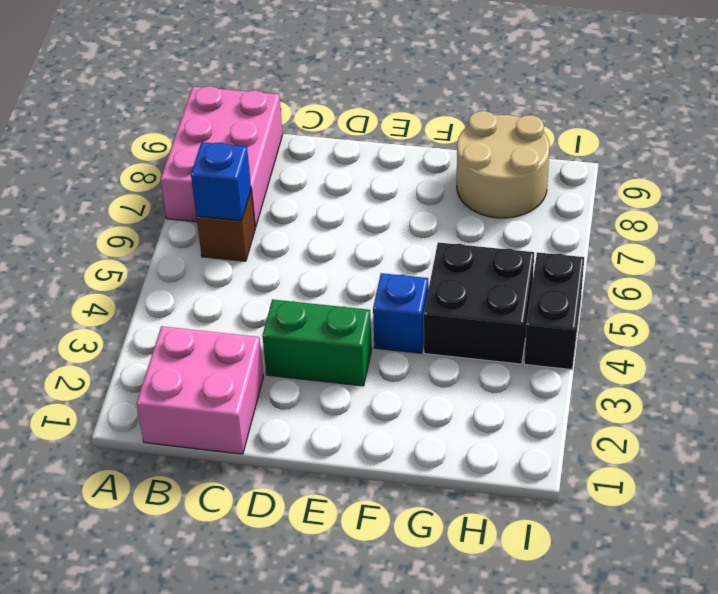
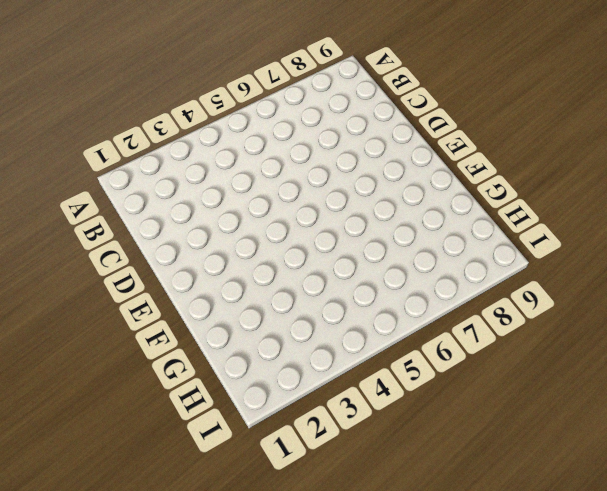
none -> pink brick A7:B9 level 1
none -> pink brick B1:C2 level 1

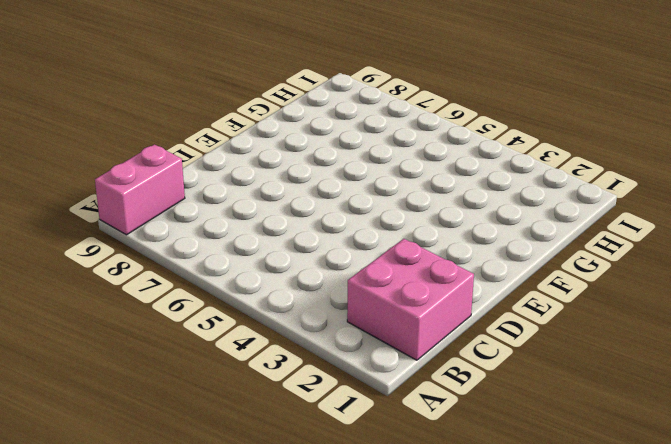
pink brick A9:B9 level 1 -> pink brick A7:B9 level 1
none -> brown brick B6 level 1
none -> green brick D3:E3 level 1

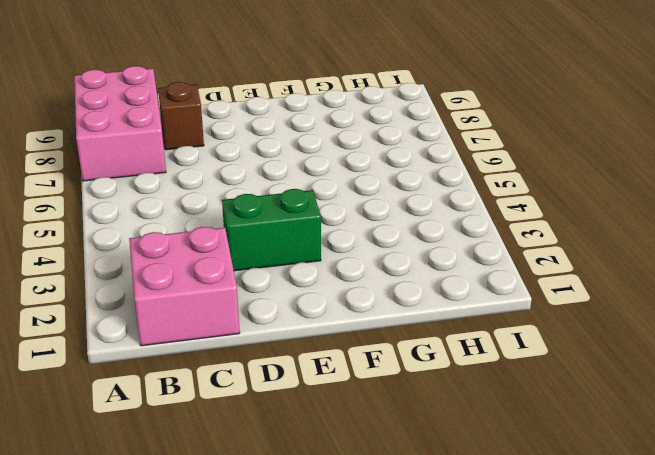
brown brick C8 level 1 -> brown brick B6 level 1
none -> blue brick F4 level 1
none -> black brick G4:H5 level 1

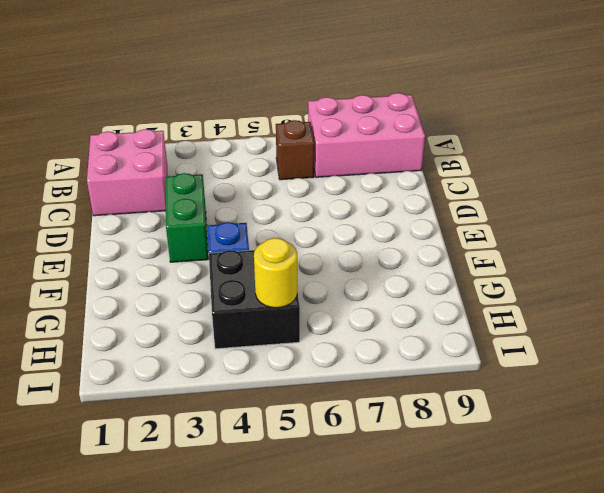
yellow round brick H5 level 2 -> none
none -> tan round brick G8:H9 level 1
none -> black brick I4:I5 level 1

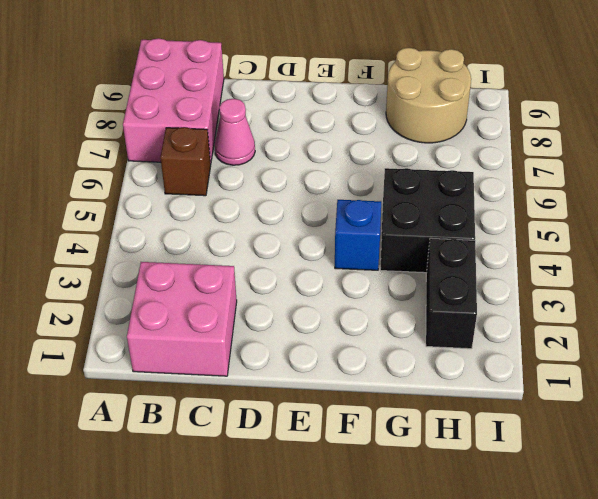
pink cone C7 level 1 -> none
black brick H2:H3 level 1 -> black brick I4:I5 level 1
none -> green brick D3:E3 level 1
none -> blue brick B6 level 2

